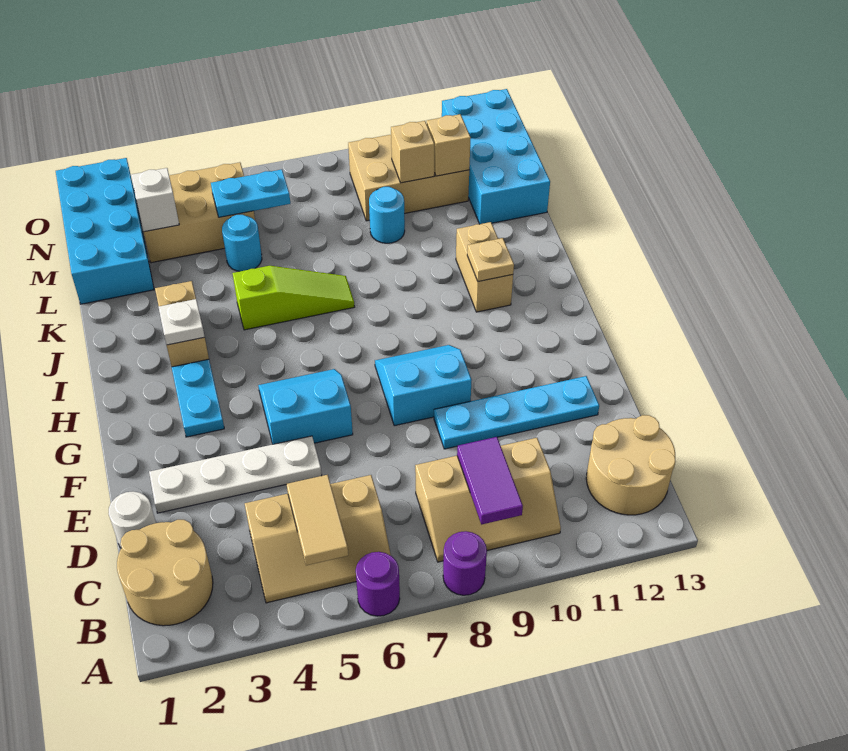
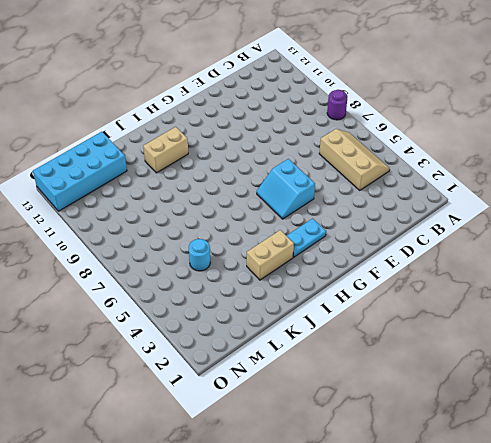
none -> purple round brick A6 level 1
none -> tan round brick B1:C2 level 1
none -> tan slope B8:C10 level 1 top C

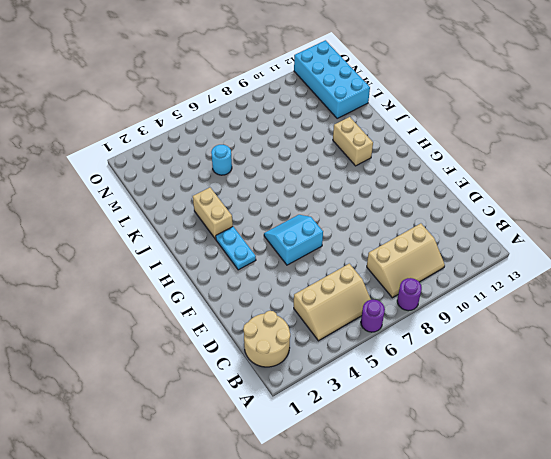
none -> tan round brick B12:C13 level 1
none -> white round brick D1 level 1
none -> white plate E2:E5 level 1

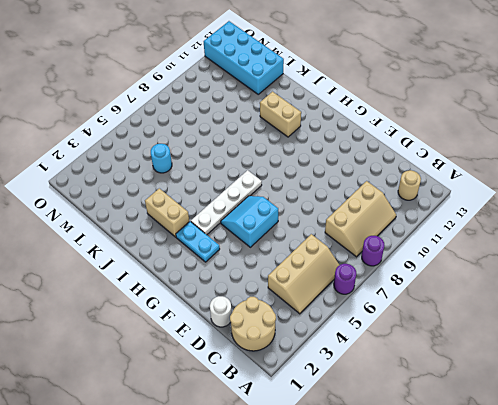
tan round brick B12 level 1 -> tan round brick B12:C13 level 1
white plate H4:H7 level 1 -> white plate E2:E5 level 1
none -> cyan plate E9:E12 level 1
none -> cyan slope F8:G9 level 1 top F
none -> lime slope J5:J7 level 1 top 5

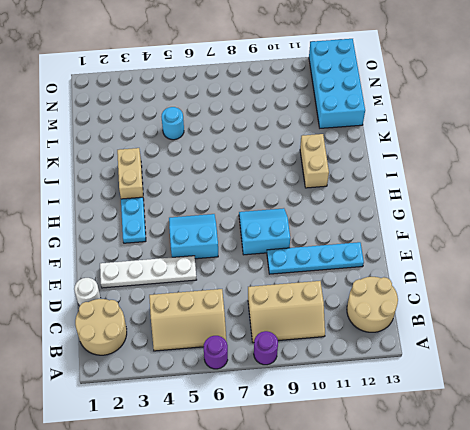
none -> lime slope J5:J7 level 1 top 5
none -> cyan brick L1:O2 level 1
none -> cyan round brick L9 level 1

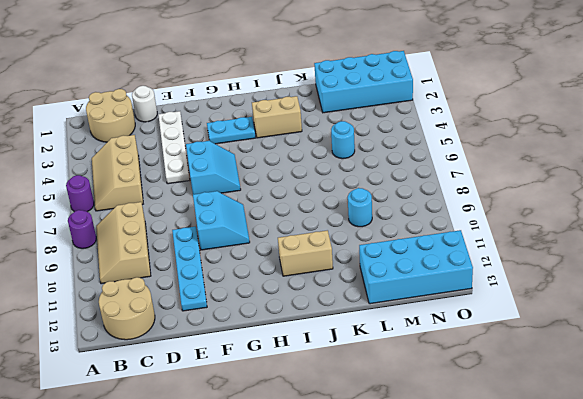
none -> lime slope J5:J7 level 1 top 5
none -> tan brick M3:N5 level 1
none -> tan brick M9:N11 level 1

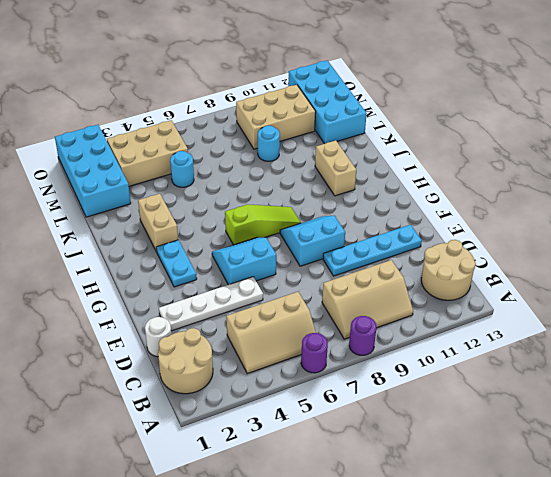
lime slope H6:H8 level 1 top 6 -> lime slope J5:J7 level 1 top 5
none -> tan tile B5:C5 level 2
none -> purple tile B9:C9 level 2
none -> white plate I3 level 2

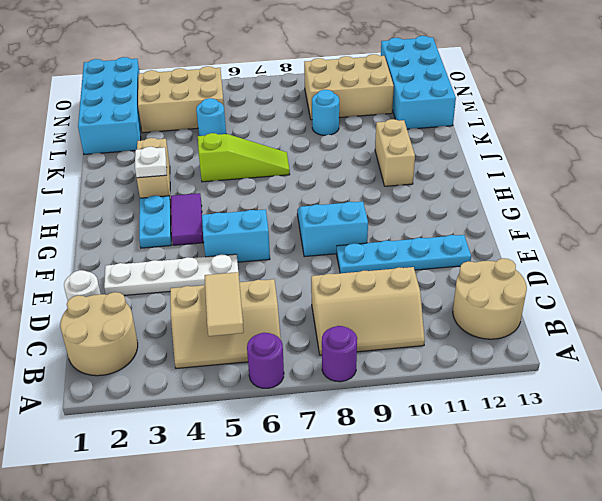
purple tile G4:H4 level 1 -> purple tile B9:C9 level 2
none -> tan plate I11 level 2
none -> white brick M3 level 2
none -> cyan plate M5:M6 level 2

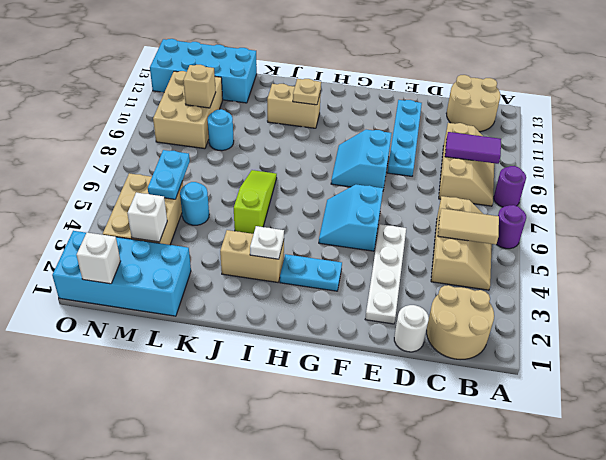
white brick N1 level 2 -> none
none -> tan brick M11 level 2

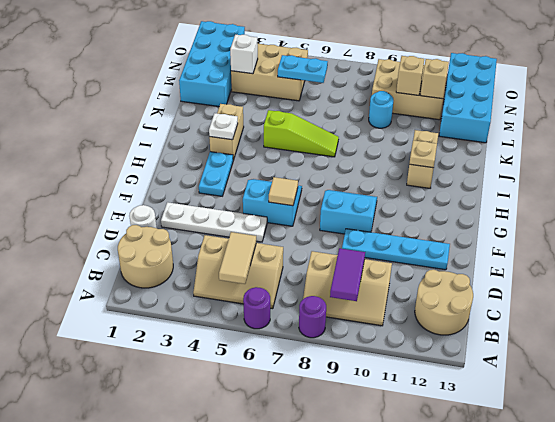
tan tile F6 level 2 -> none
none -> cyan round brick L5 level 1

